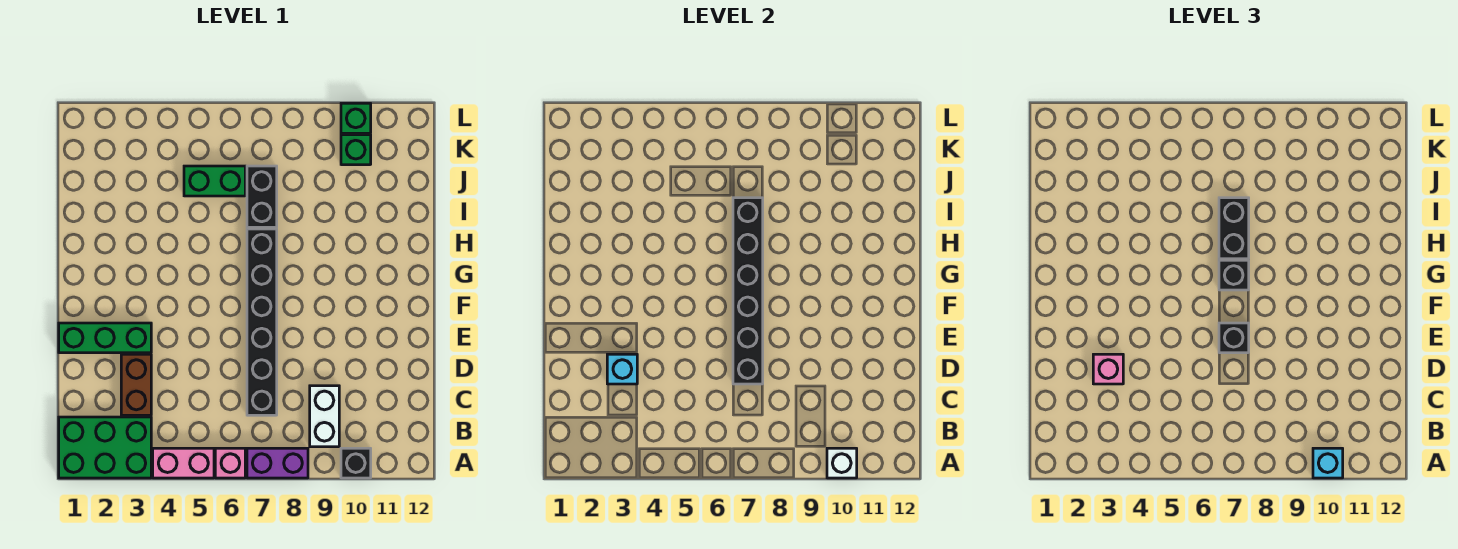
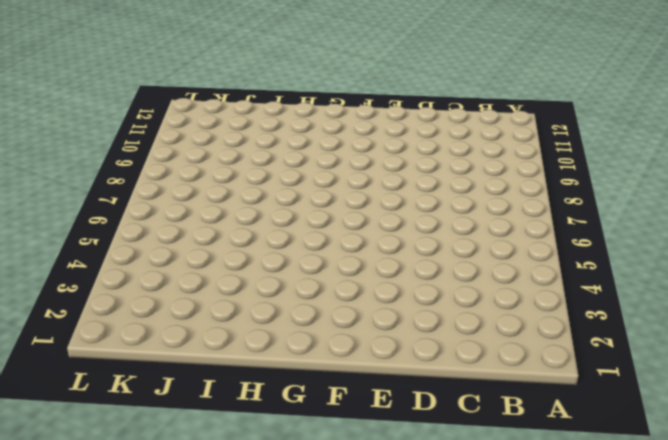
none -> green brick A1:B3 level 1
none -> pink brick A4:A5 level 1
none -> pink brick A6 level 1

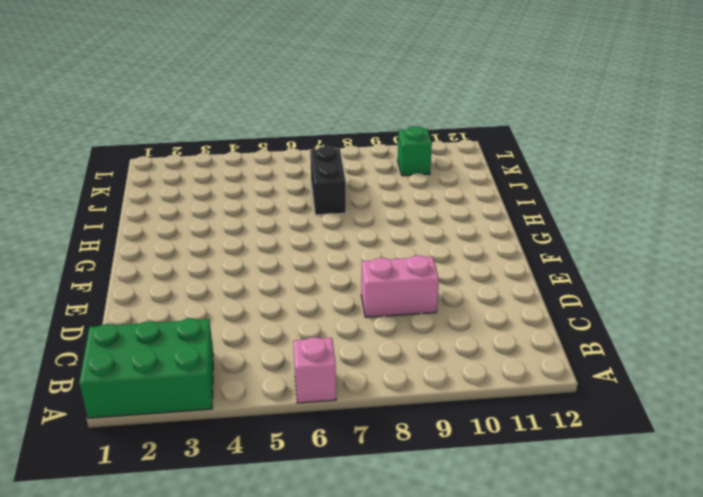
pink brick D8:D9 level 1 -> pink brick A4:A5 level 1
none -> purple brick A7:A8 level 1
none -> black brick A10 level 1
none -> white brick B9:C9 level 1

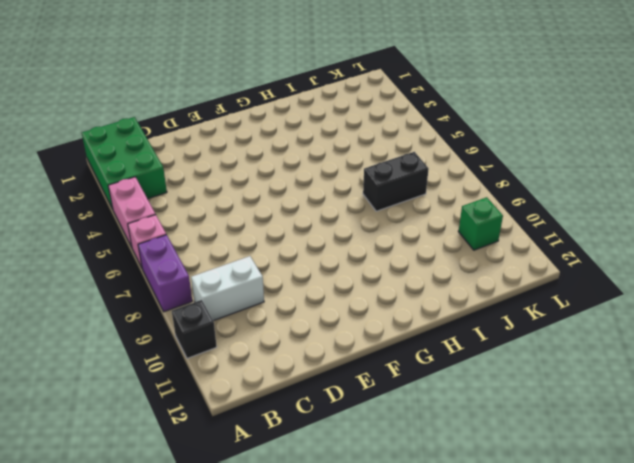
none -> brown brick C3:D3 level 1
none -> black brick C7:H7 level 1
none -> green brick E1:E3 level 1

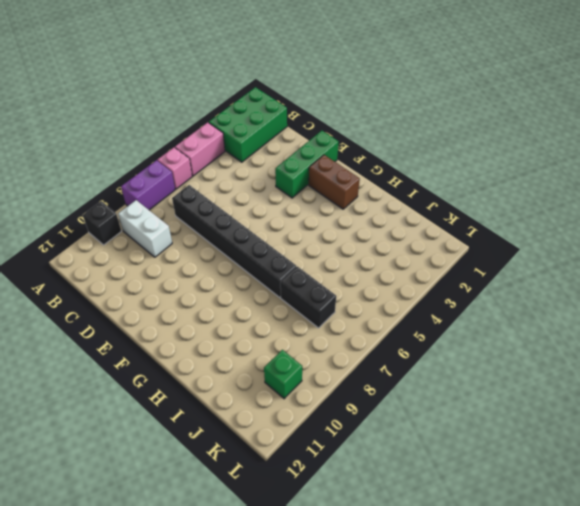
brown brick F2:G2 level 1 -> brown brick C3:D3 level 1
none -> green brick J5:J6 level 1
none -> green brick L10 level 1
none -> white brick A10 level 2

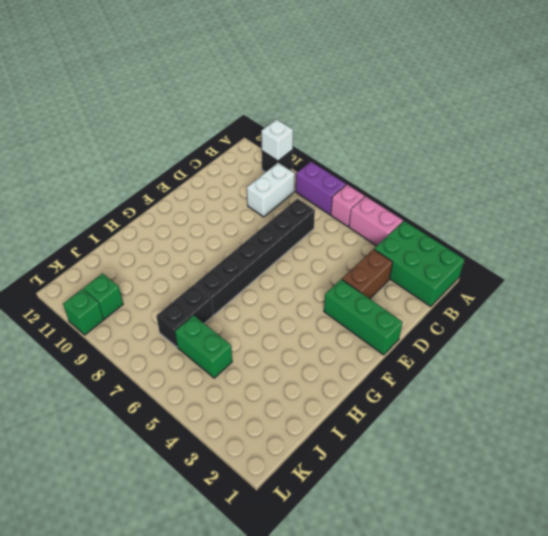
none -> cyan brick D3 level 2
none -> black brick D7:I7 level 2
none -> cyan brick A10 level 3

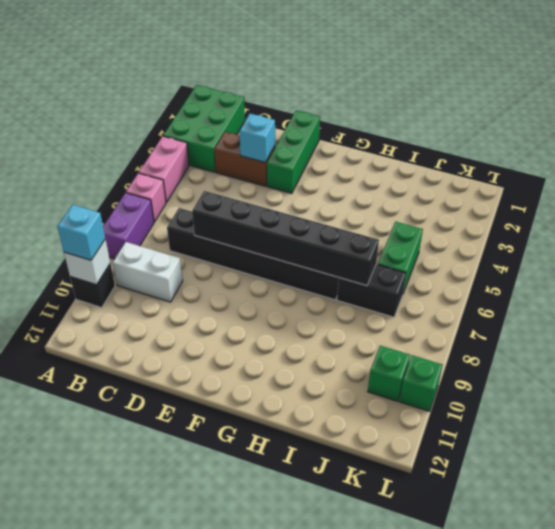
none -> pink brick D3 level 3
none -> black brick E7 level 3
none -> black brick G7 level 3

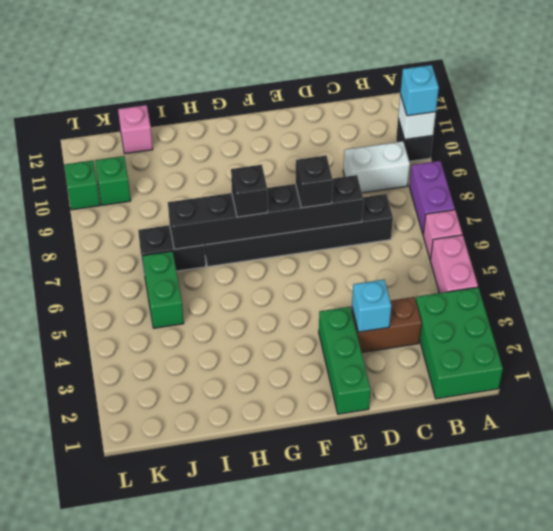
pink brick J12 level 1 -> pink brick D3 level 3
none -> black brick H7:I7 level 3

